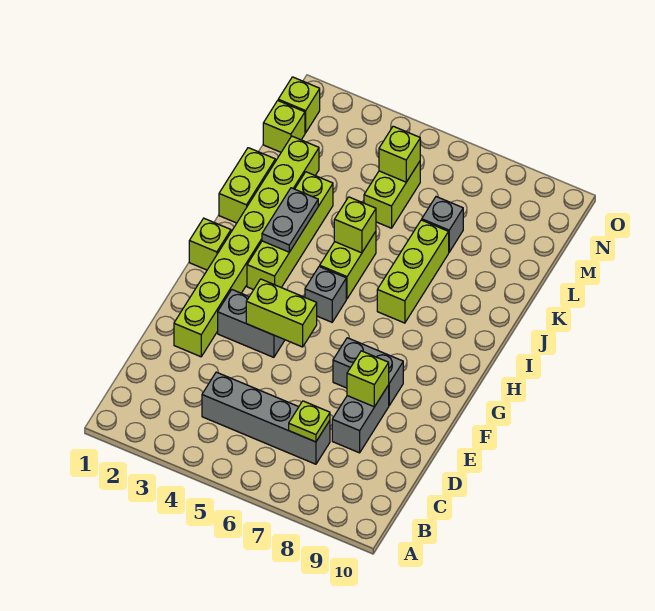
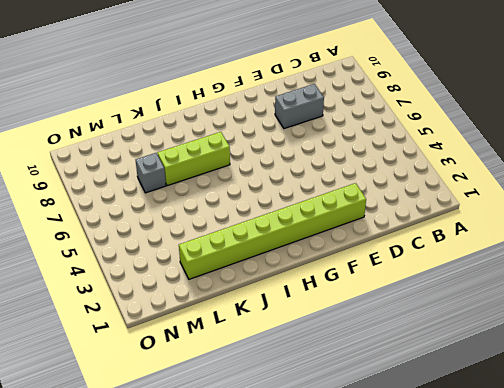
none -> grey brick C4:C7 level 1
none -> grey brick F3:F4 level 1
none -> grey brick F7:F8 level 1

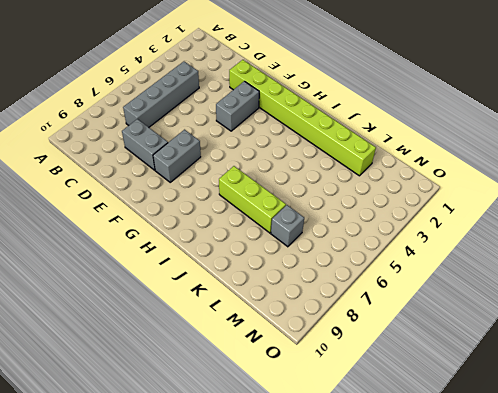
none -> lime brick H1 level 1
none -> lime brick H3:K3 level 1
none -> grey brick H5 level 1

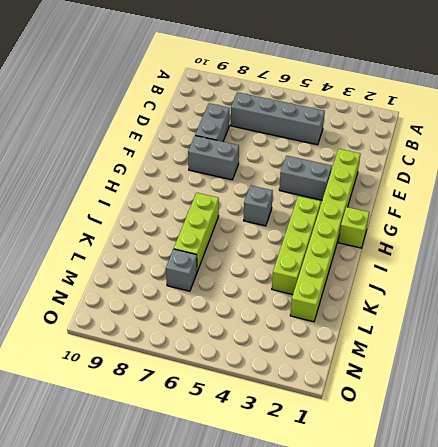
none -> lime brick I5:J5 level 1
none -> lime brick J1:K1 level 1
none -> lime brick L5:M5 level 1

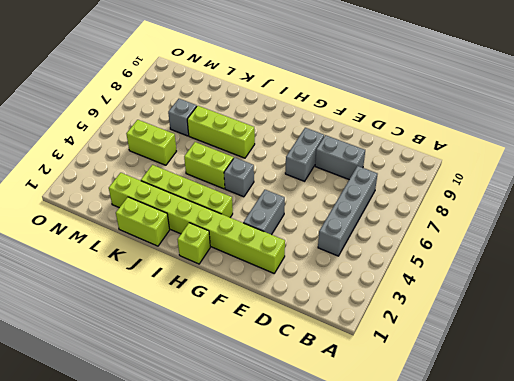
none -> lime brick M1 level 1
none -> lime brick N1 level 1
none -> lime plate C7 level 2

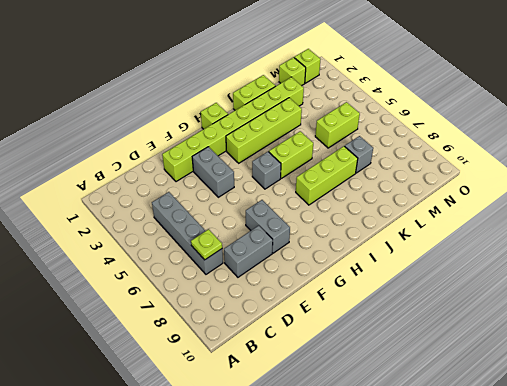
none -> lime brick E8 level 2
none -> lime brick F4:F5 level 2
none -> grey plate I3:J3 level 2

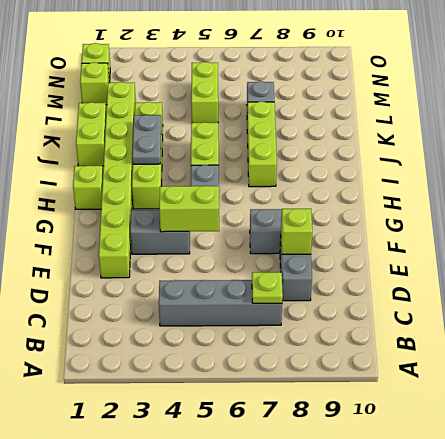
none -> lime brick J5 level 2
none -> lime brick M5 level 2

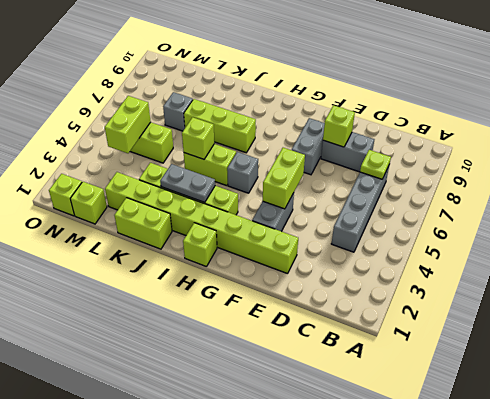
lime brick M4:M5 level 2 -> lime brick M5 level 2

